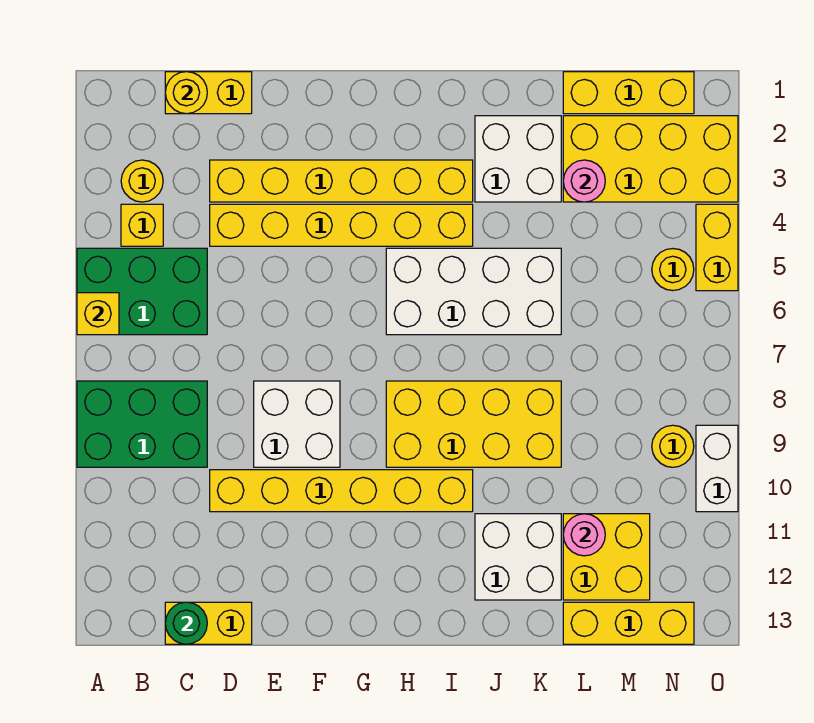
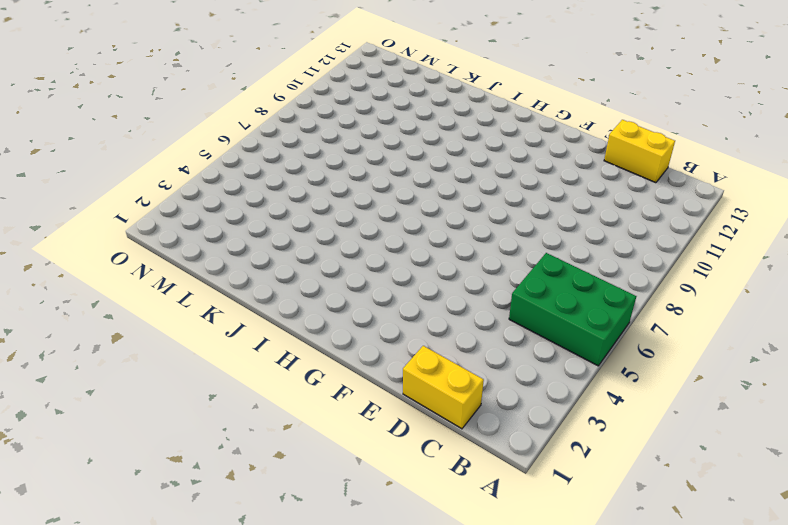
none -> green brick A8:C9 level 1
none -> yellow round brick B3 level 1
none -> yellow brick B4 level 1

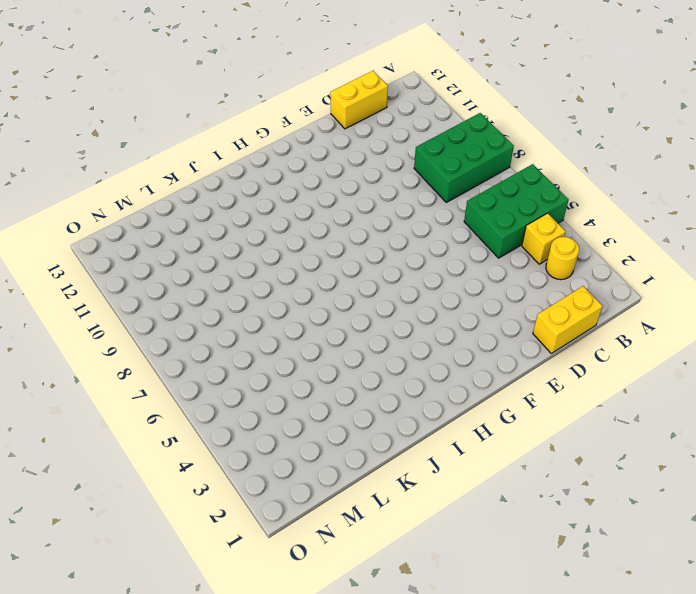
none -> yellow brick D3:I3 level 1
none -> yellow brick D4:I4 level 1
none -> yellow brick D10:I10 level 1

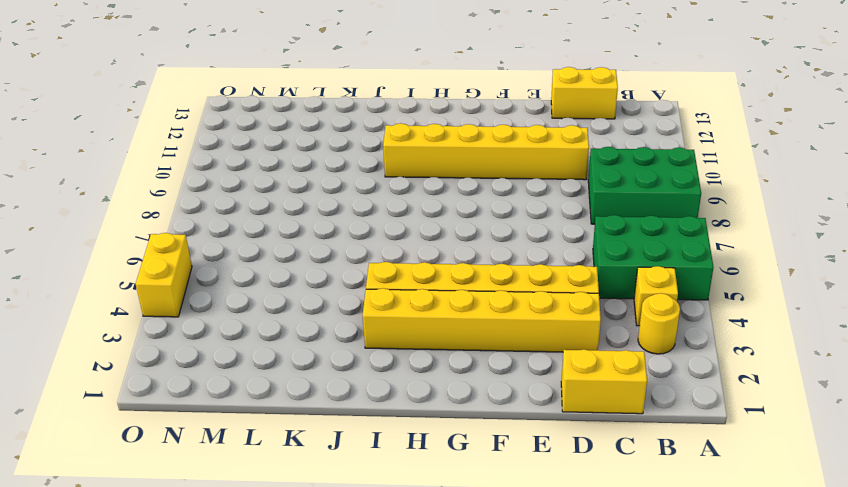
none -> white brick E8:F9 level 1
none -> white brick H5:K6 level 1
none -> yellow brick H8:K9 level 1

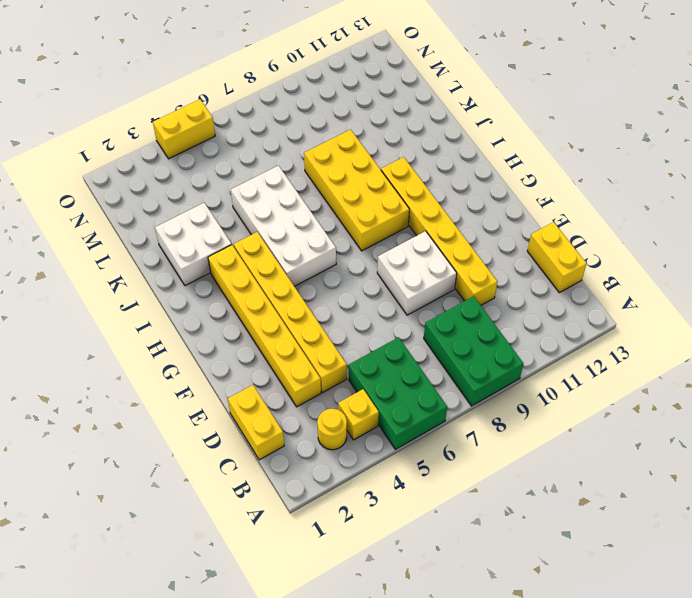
none -> white brick J11:K12 level 1
none -> yellow brick L1:N1 level 1
none -> yellow brick L2:O3 level 1

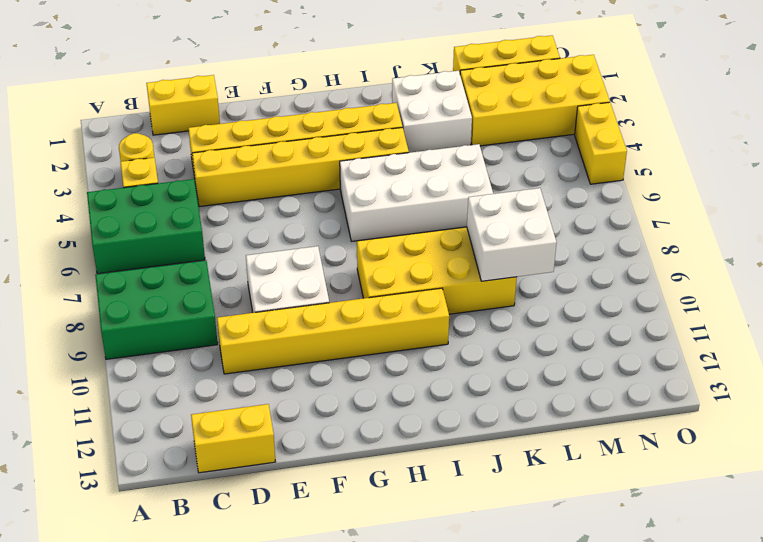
white brick K8:L9 level 2 -> white brick J11:K12 level 1
none -> yellow brick L11:M12 level 1
none -> yellow brick L13:N13 level 1
none -> yellow round brick N5 level 1

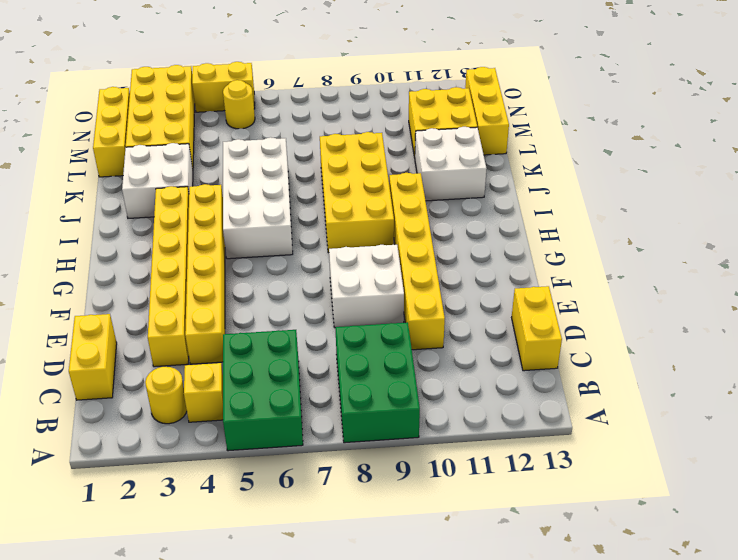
none -> yellow round brick N9 level 1
none -> white brick O9:O10 level 1
none -> yellow brick A6 level 2

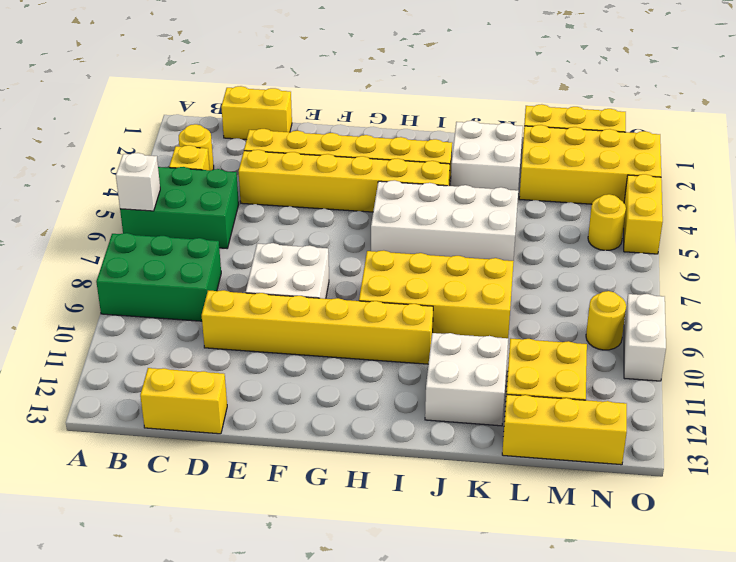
white brick A6 level 2 -> yellow brick A6 level 2
none -> yellow round brick C1 level 2
none -> green round brick C13 level 2
none -> pink round brick L3 level 2

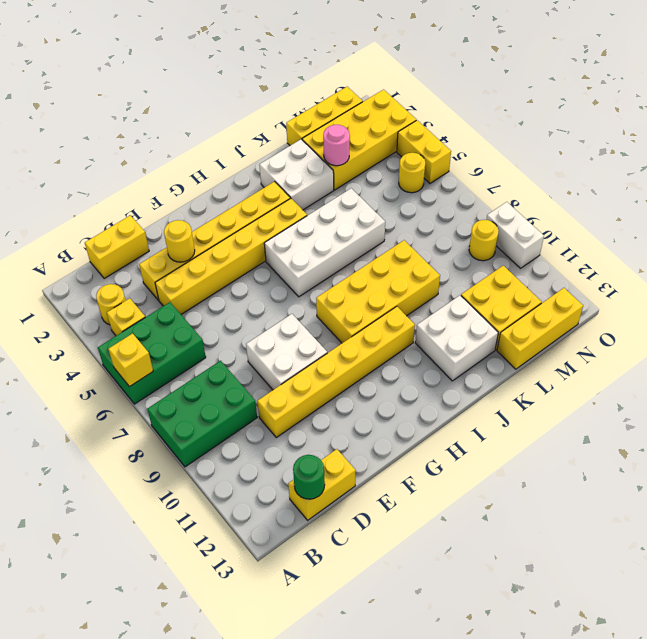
yellow round brick E3 level 2 -> yellow round brick C1 level 2
none -> pink round brick L11 level 2

